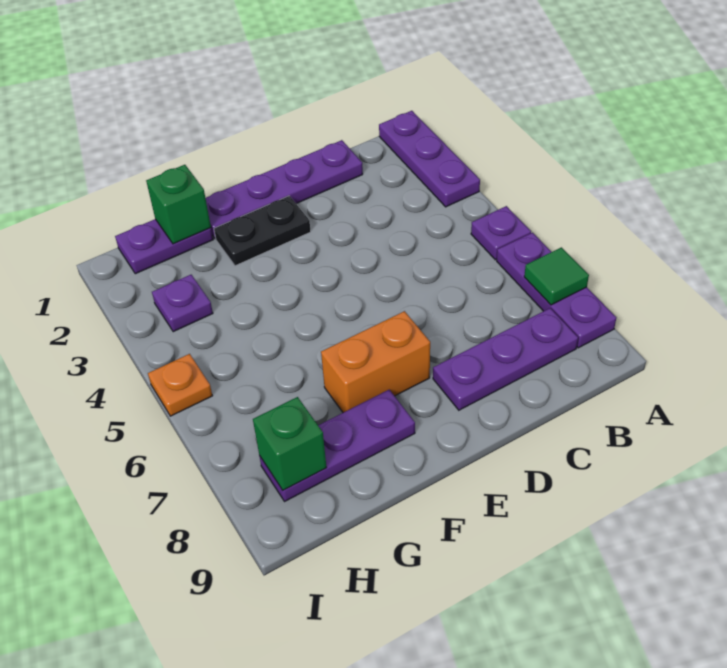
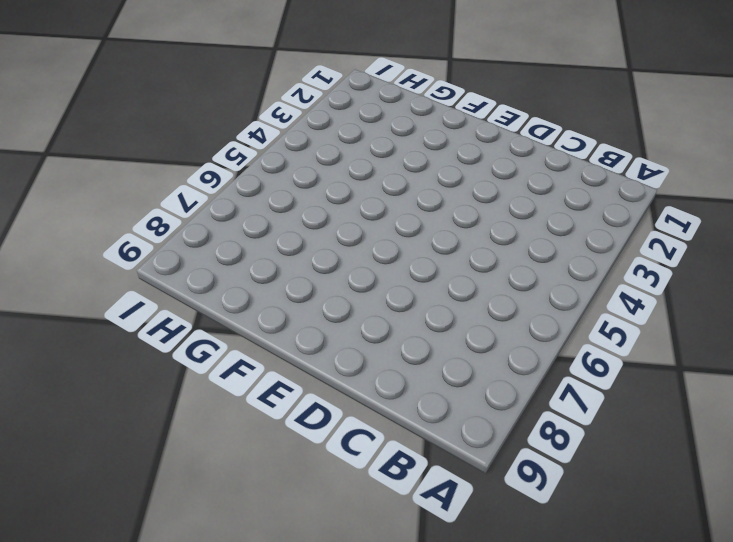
none -> purple plate A1:A3 level 1
none -> purple plate A5 level 1
none -> purple plate A6:A8 level 1

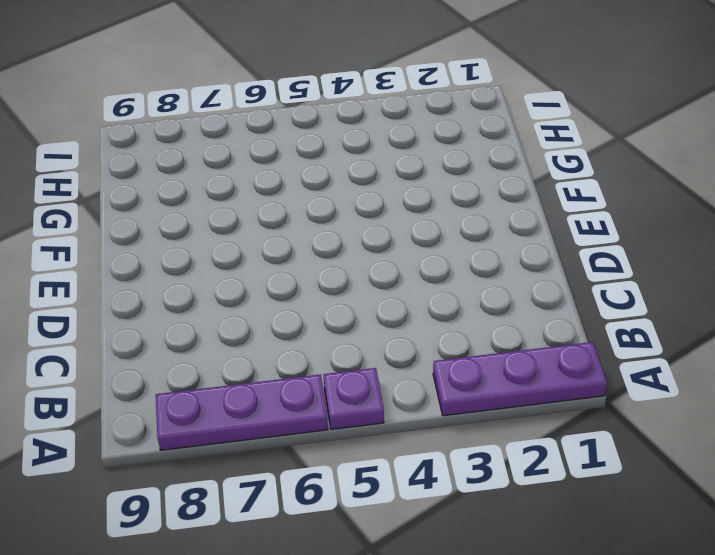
none -> purple plate B8:D8 level 1
none -> purple plate C1:F1 level 1
none -> black plate E2:F2 level 1

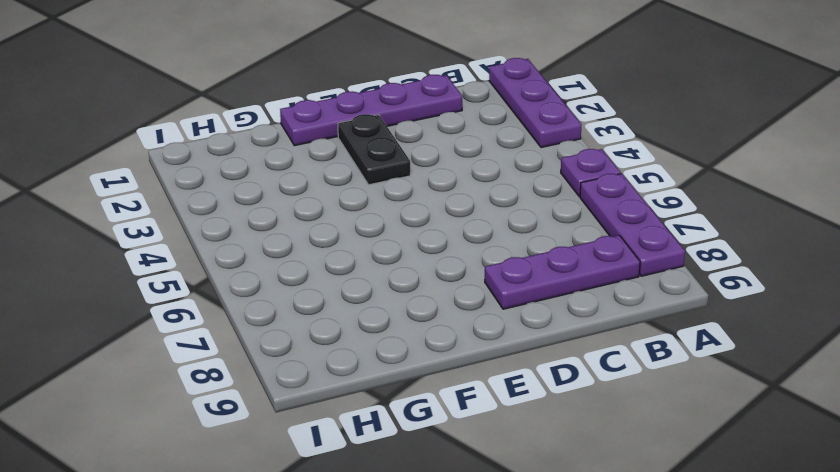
black plate E2:E3 level 1 -> black plate E2:F2 level 1
none -> orange brick E7:F7 level 1
none -> purple plate F8:H8 level 1
none -> purple plate G1:H1 level 1

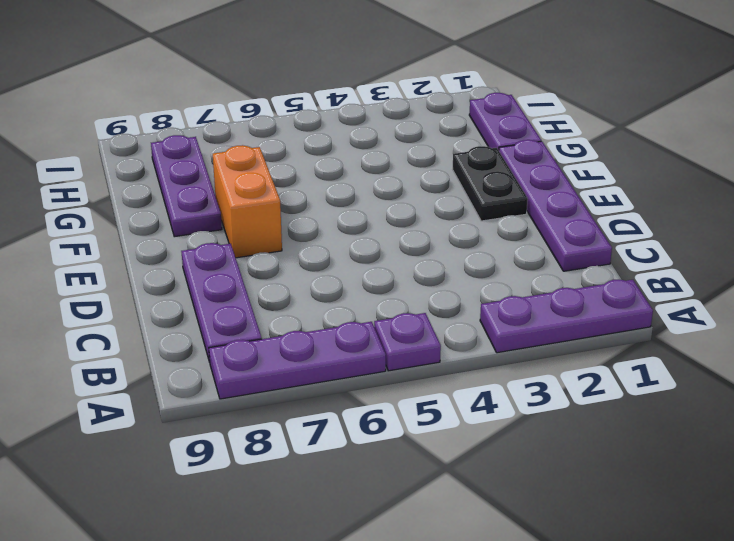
none -> purple plate H3 level 1
none -> orange plate I5 level 1
none -> green tile A7 level 2

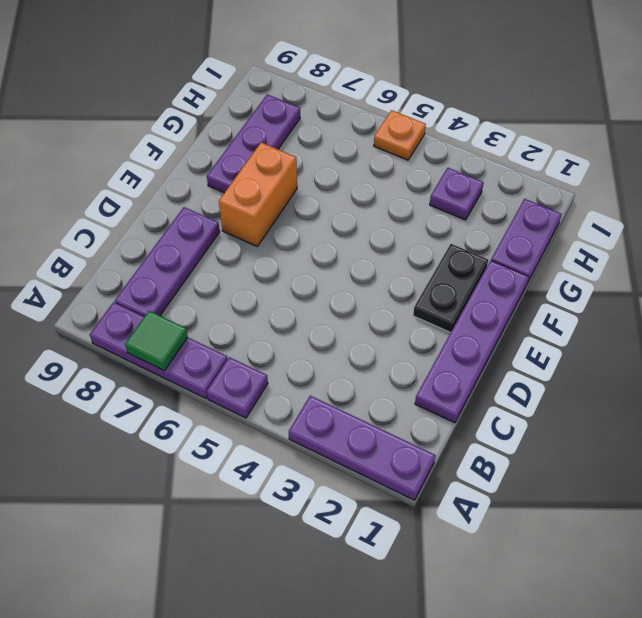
none -> green brick G1 level 2
none -> green brick H8 level 2

